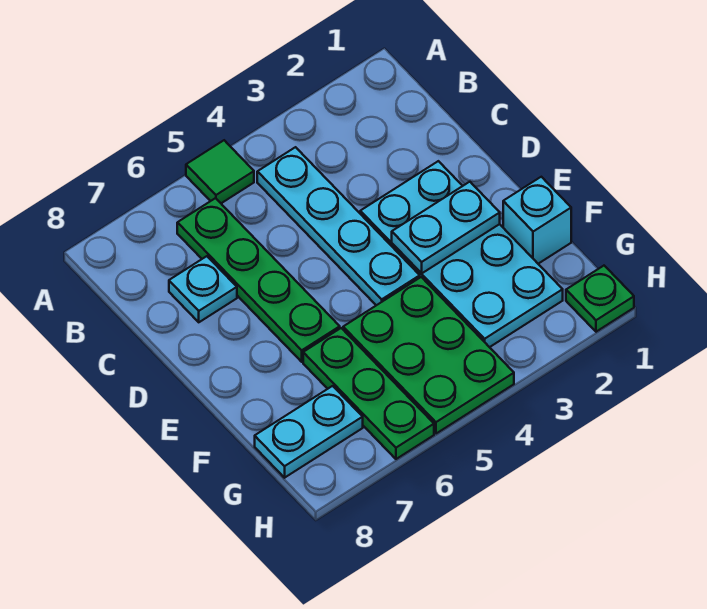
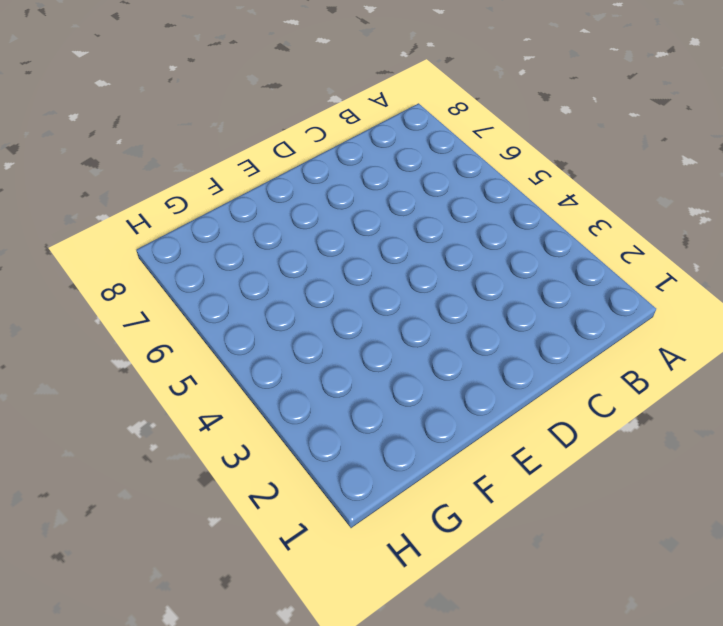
none -> green tile A5 level 1
none -> cyan plate B4:E4 level 1

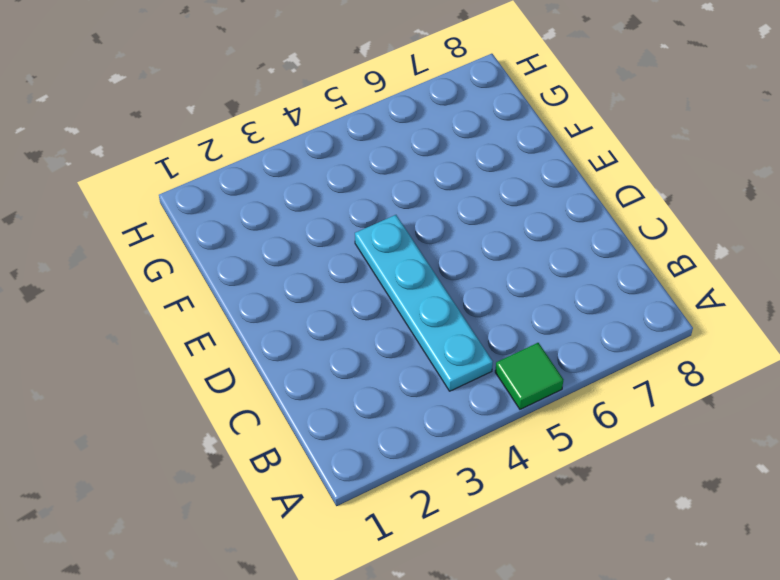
none -> green plate B6:E6 level 1
none -> cyan plate C7 level 1

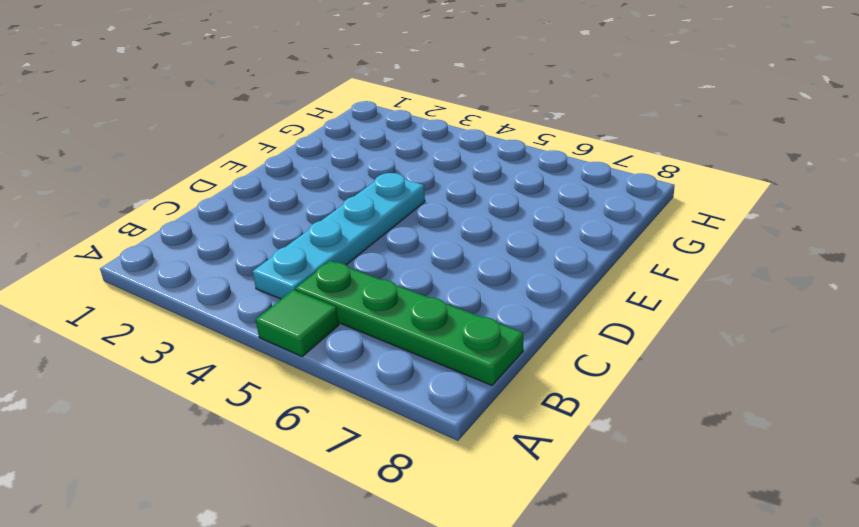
green plate B5:B8 level 1 -> green plate B6:E6 level 1
none -> cyan plate C7 level 1
none -> cyan plate D2:G3 level 1

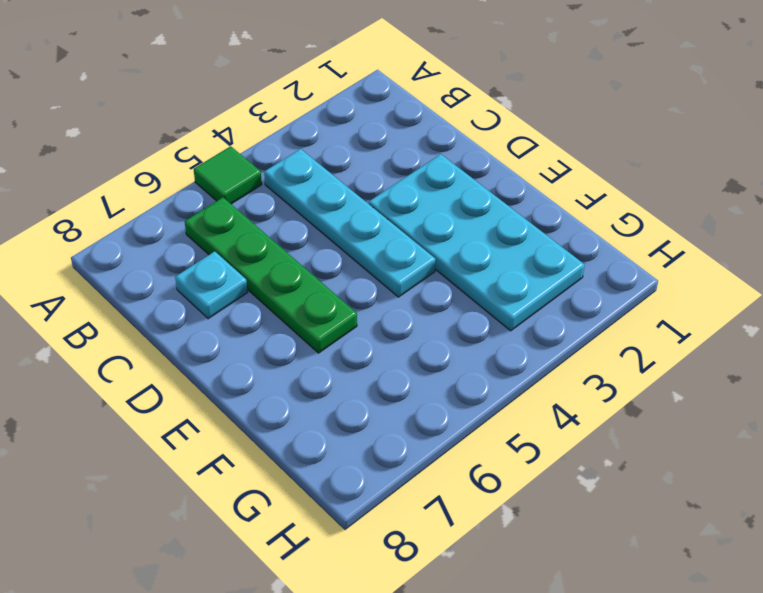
none -> cyan brick F1 level 1
none -> green plate F4:H5 level 1

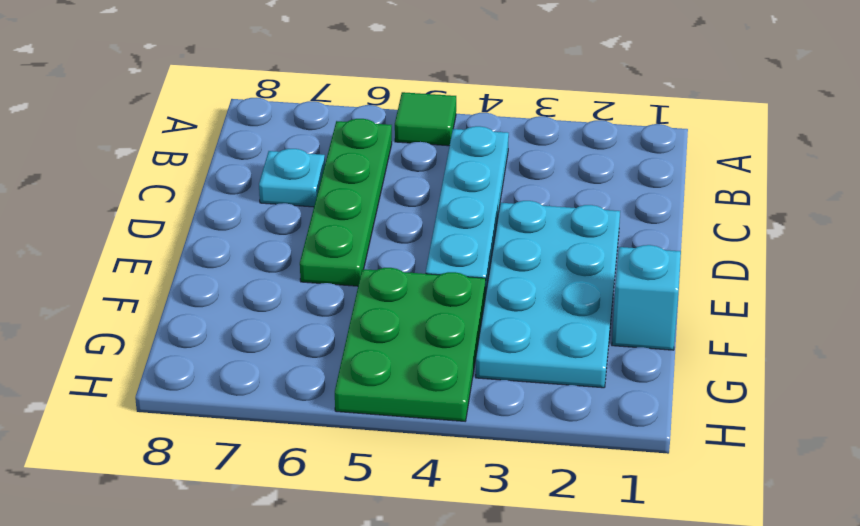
none -> green plate F6:H6 level 1
none -> cyan plate G7:G8 level 1

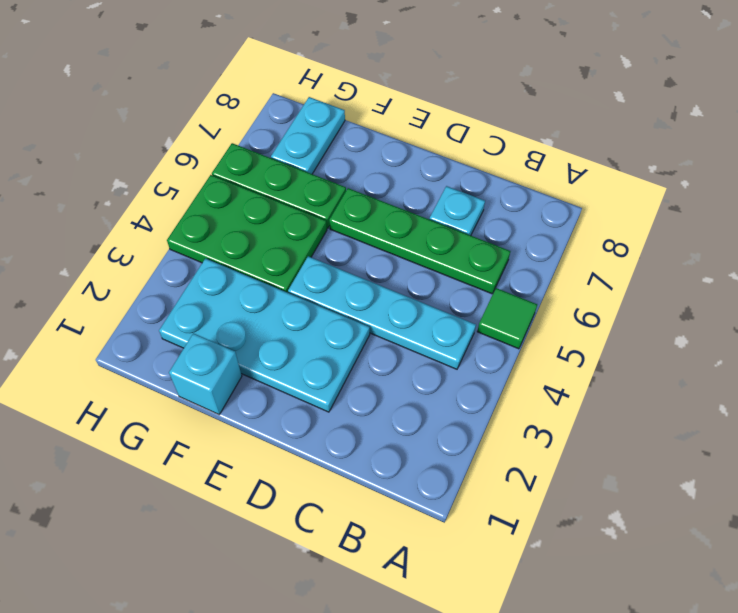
none -> green plate H1 level 1
none -> cyan plate E2:E3 level 2

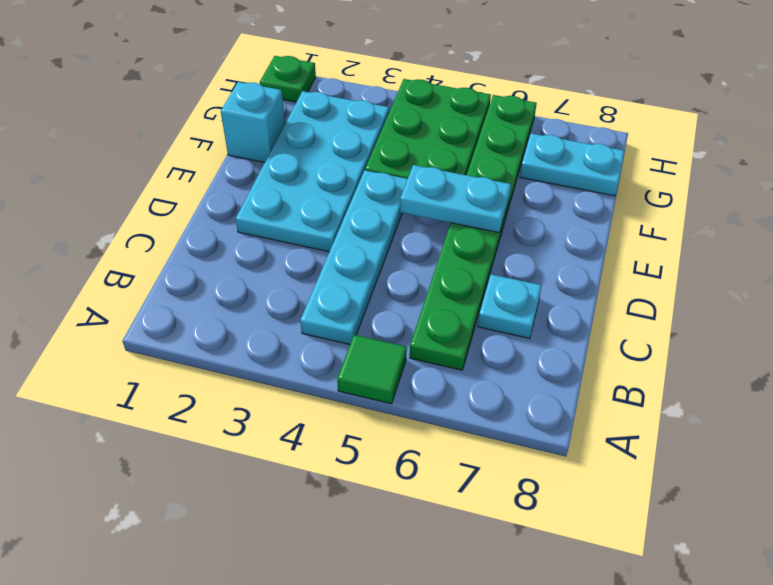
cyan plate E5:E6 level 2 -> cyan plate E2:E3 level 2

